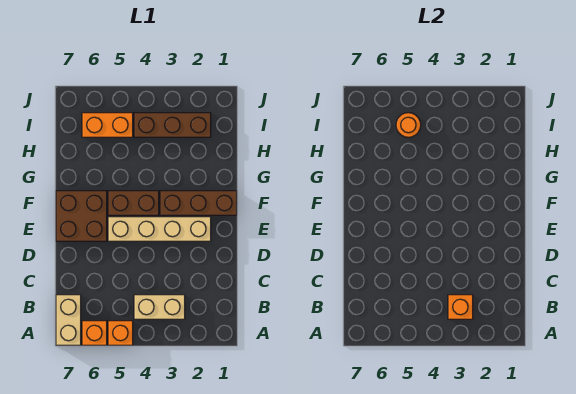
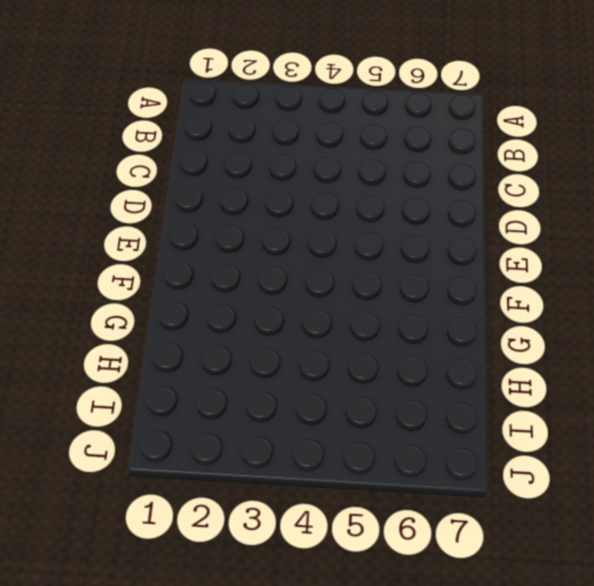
none -> orange brick A5 level 1
none -> orange brick A6 level 1
none -> tan brick A7:B7 level 1

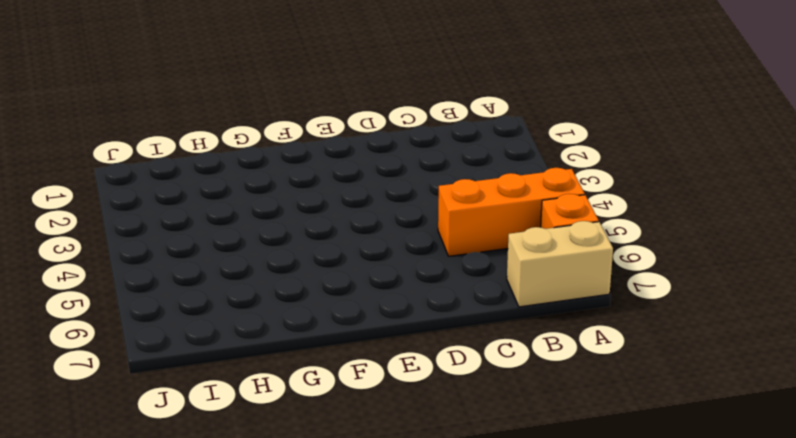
orange brick A5:C5 level 1 -> orange brick A5 level 1
none -> tan brick B3:B4 level 1
none -> tan brick E2:E5 level 1
none -> brown brick E6:F7 level 1

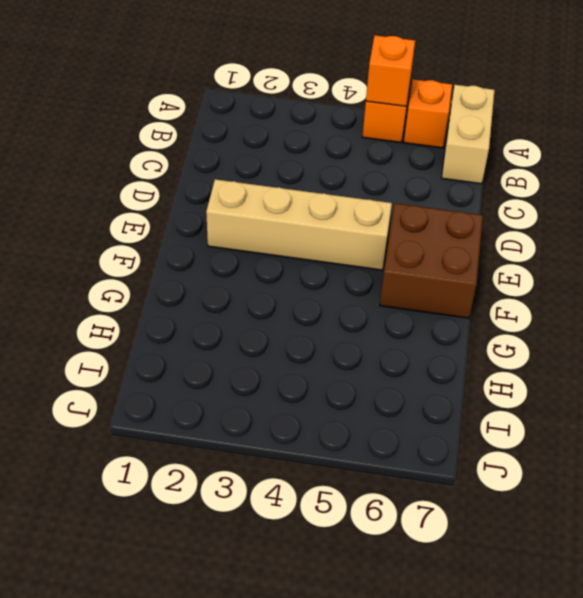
orange brick A5 level 2 -> orange brick B3 level 2
none -> tan brick B3:B4 level 1
none -> brown brick F1:F3 level 1
none -> brown brick F4:F5 level 1

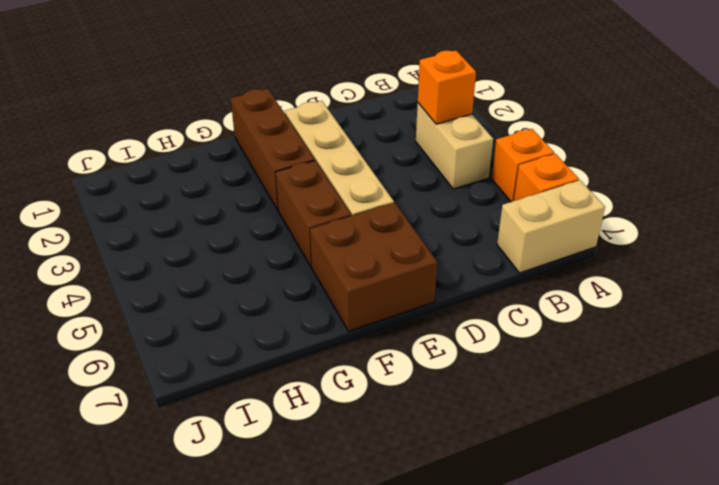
none -> brown brick I2:I4 level 1
none -> orange brick I5:I6 level 1
none -> orange round brick I5 level 2

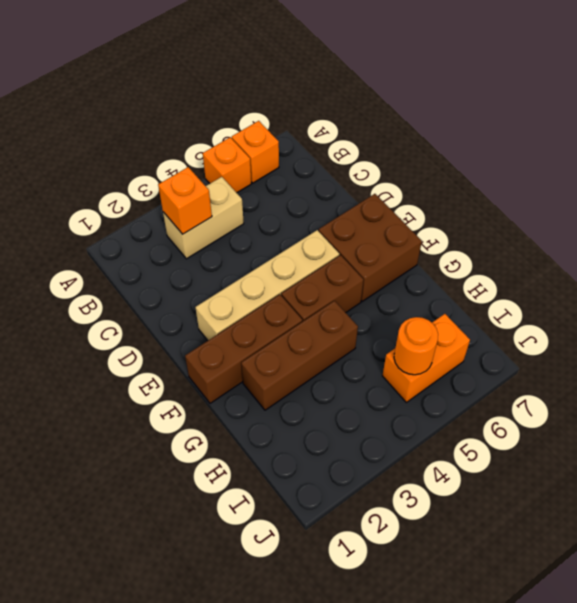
brown brick G2:G4 level 1 -> brown brick I2:I4 level 1
none -> tan brick A7:B7 level 1

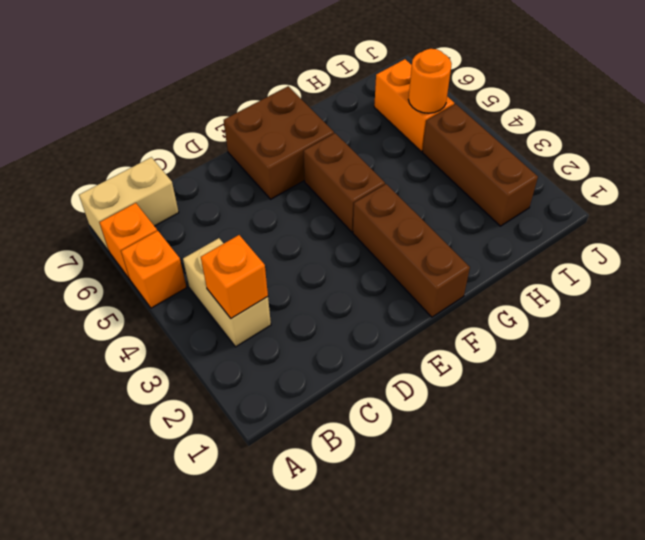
none -> tan brick E2:E5 level 1

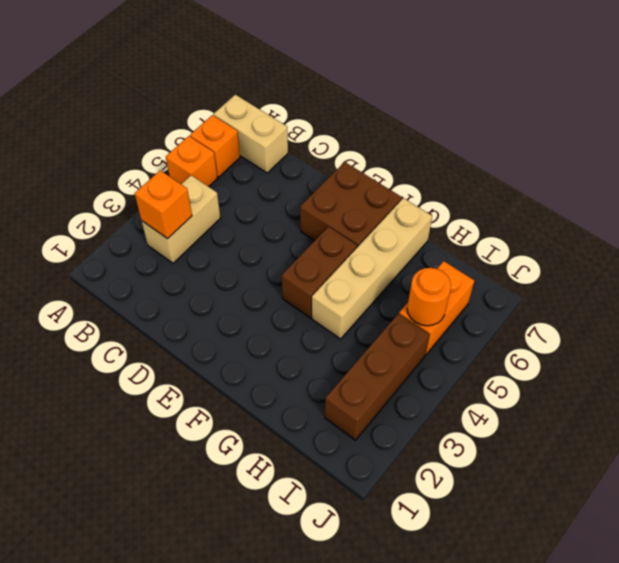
tan brick G4:G7 level 1 -> tan brick E2:E5 level 1
none -> brown brick F1:F3 level 1

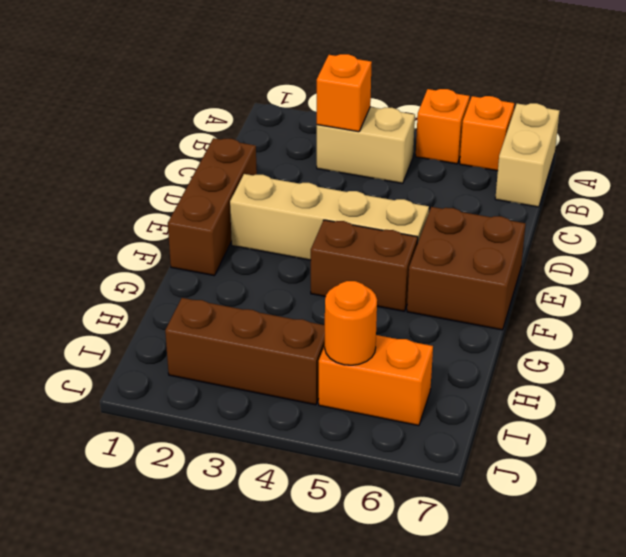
brown brick D1:F1 level 1 -> brown brick F1:F3 level 1

